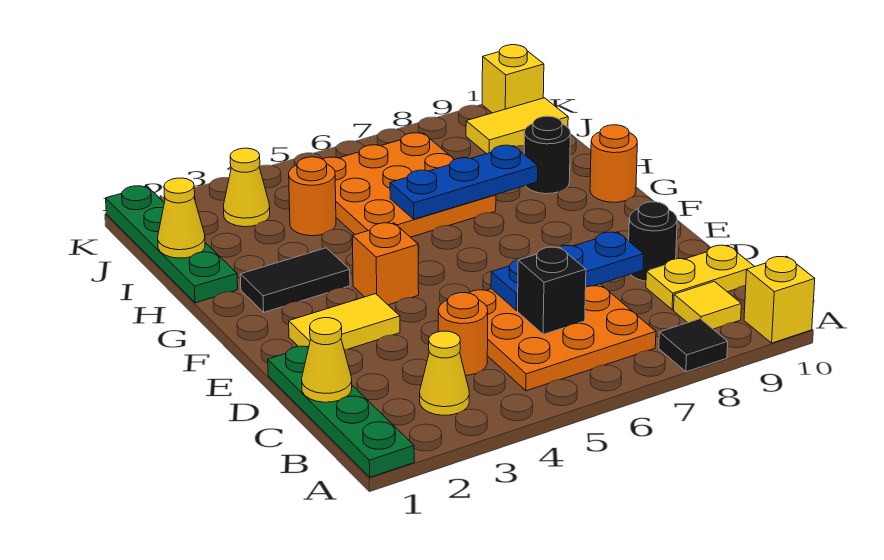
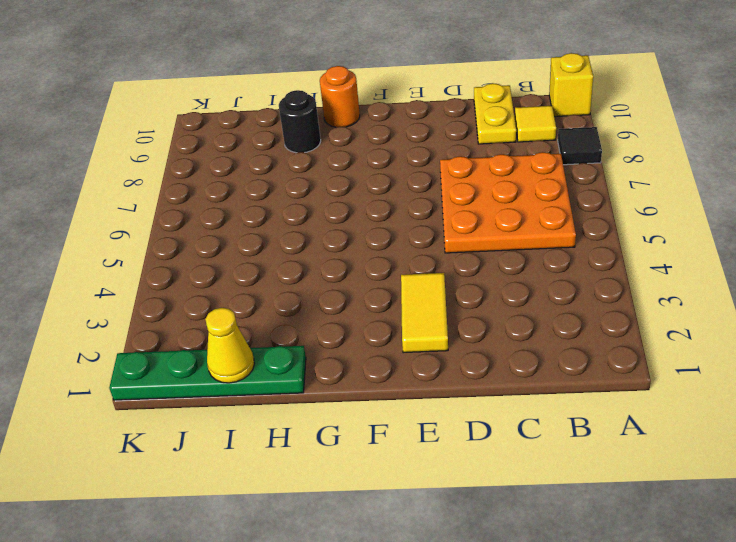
none -> green plate A1:D1 level 1
none -> yellow cone B3 level 1
none -> orange round brick C4 level 1

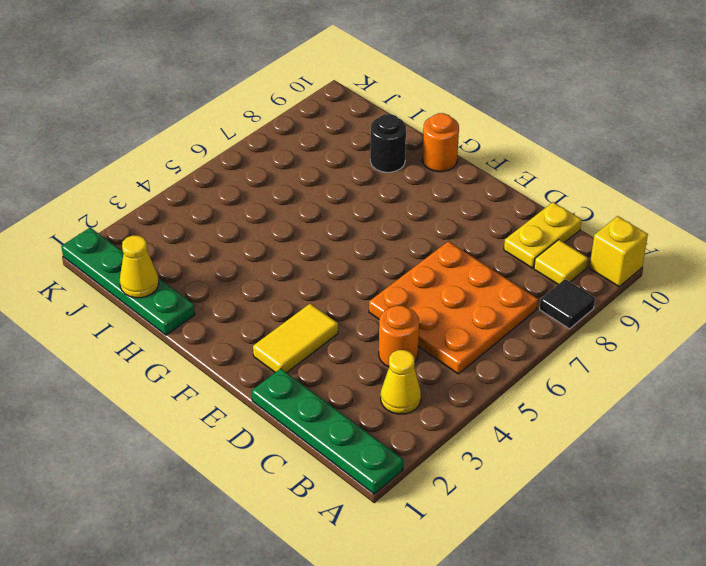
none -> black round brick D9 level 1
none -> orange brick F4 level 1
none -> black tile G2:G3 level 1

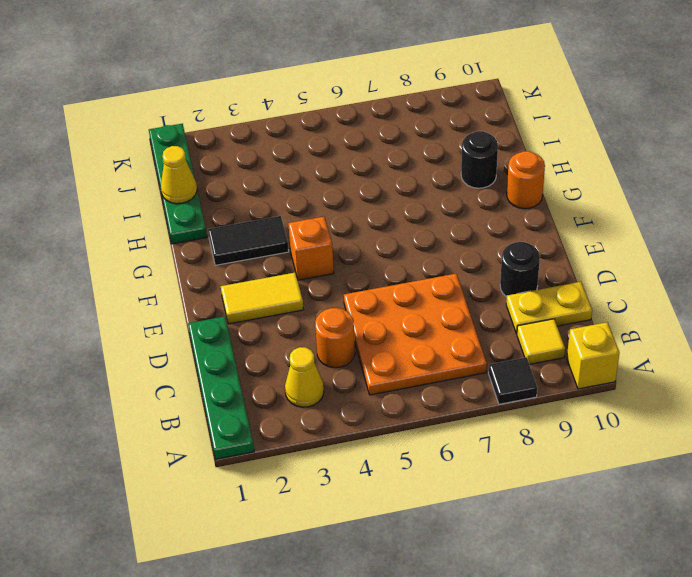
none -> orange plate H5:J7 level 1
none -> orange round brick I4 level 1
none -> yellow cone J3 level 1

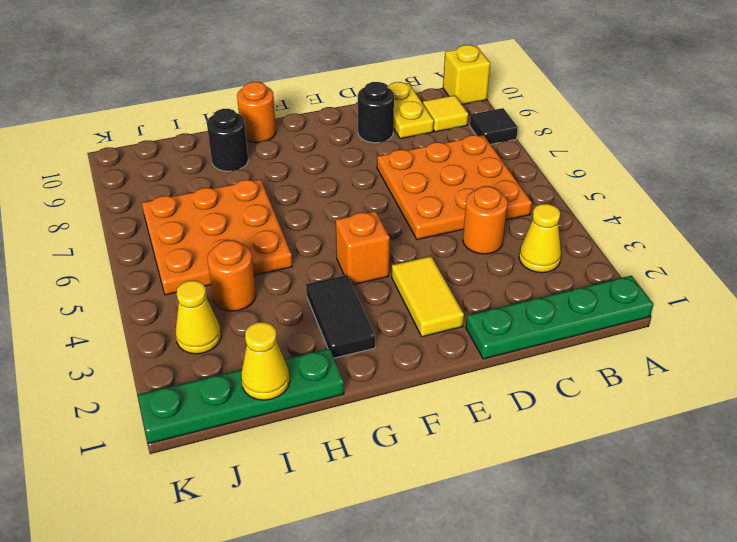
none -> yellow tile J9:J10 level 1
none -> yellow brick K10 level 1
none -> yellow cone C1 level 2

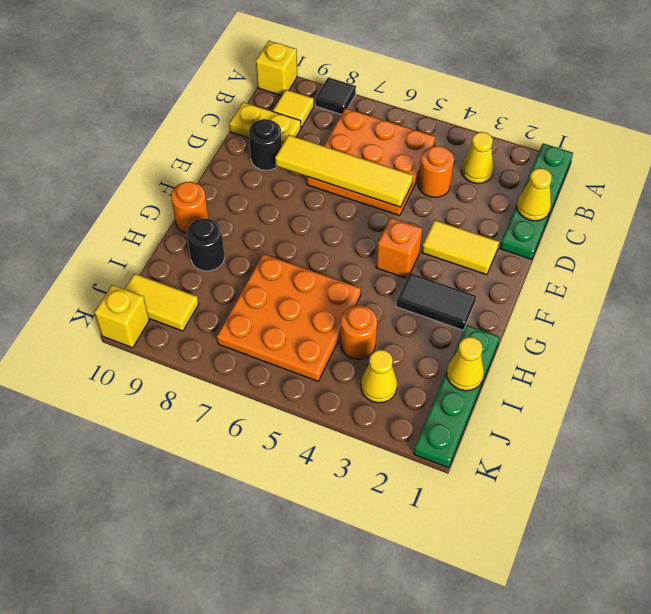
yellow tile D5:D8 level 2 -> blue plate D6:D8 level 2
none -> black brick C6 level 2
none -> blue plate H6:H8 level 2

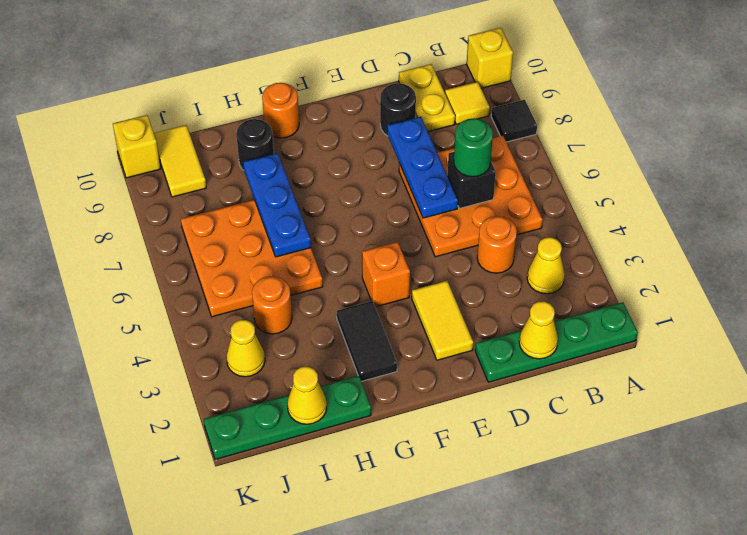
green round brick C6 level 3 -> none

